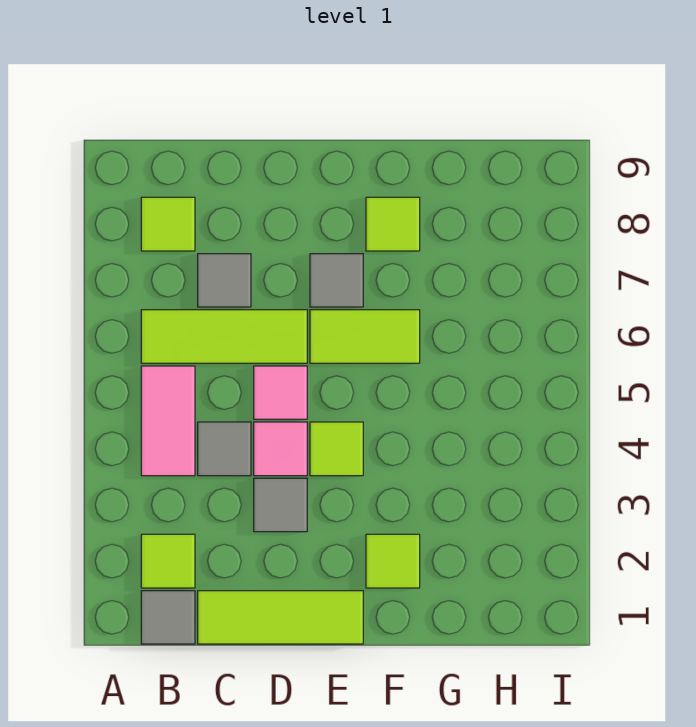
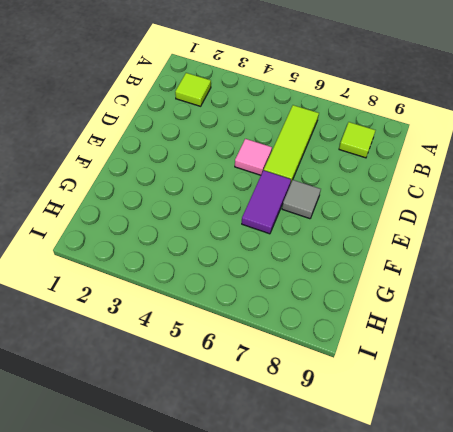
purple tile E6:F6 level 1 -> lime tile E6:F6 level 1
none -> grey tile B1 level 1
none -> pink tile B4:B5 level 1
none -> lime tile C1:E1 level 1

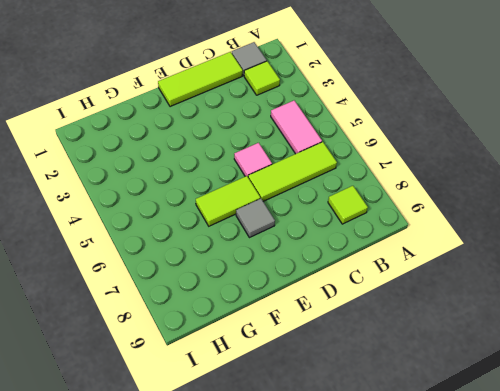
none -> grey tile C4 level 1
none -> grey tile C7 level 1
none -> grey tile D3 level 1

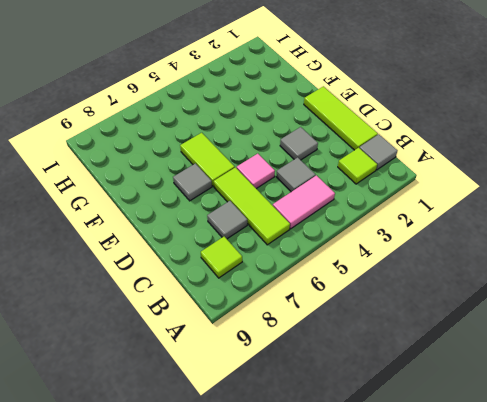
none -> pink tile D4 level 1
none -> lime tile E4 level 1
none -> lime tile F2 level 1

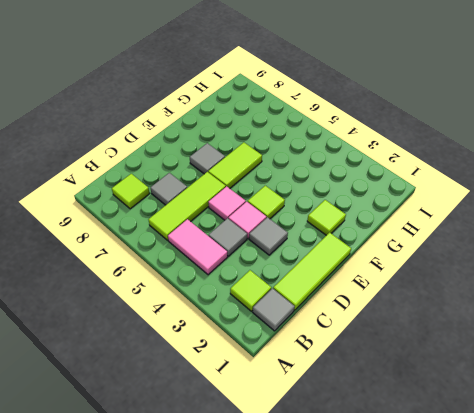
none -> lime tile F8 level 1

